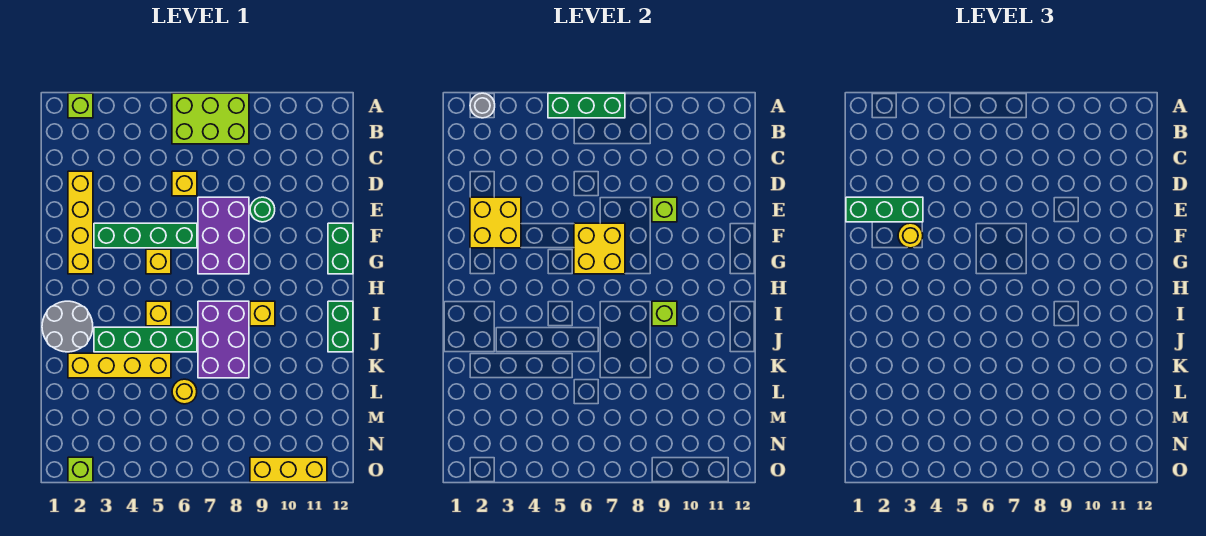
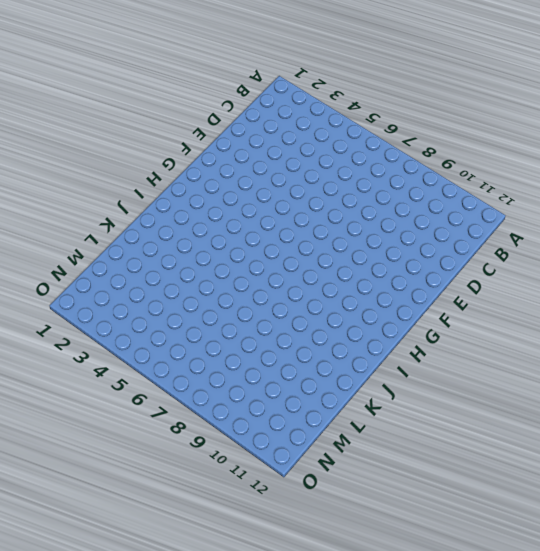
none -> lime brick A2 level 1
none -> lime brick A6:B8 level 1
none -> yellow brick D2:G2 level 1

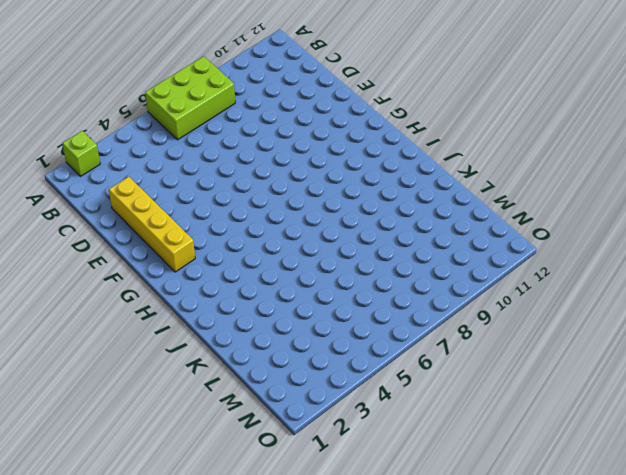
none -> yellow brick D6 level 1
none -> purple brick E7:G8 level 1
none -> green round brick E9 level 1

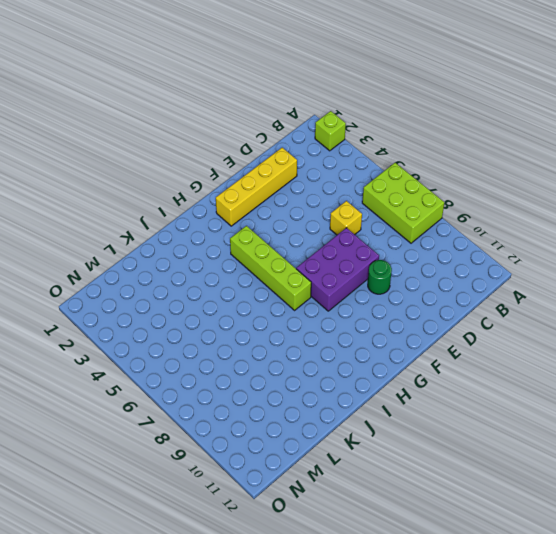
lime brick H4:H7 level 1 -> none
none -> green brick F3:F6 level 1
none -> green brick F12:G12 level 1
none -> yellow brick G5 level 1

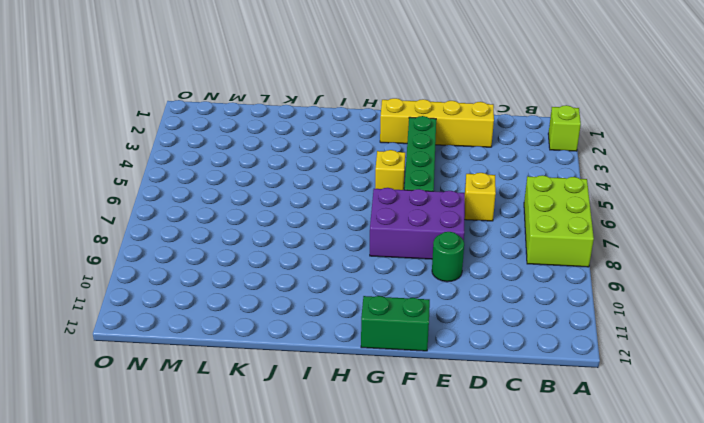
none -> grey round brick I1:J2 level 1
none -> yellow brick I5 level 1
none -> purple brick I7:K8 level 1

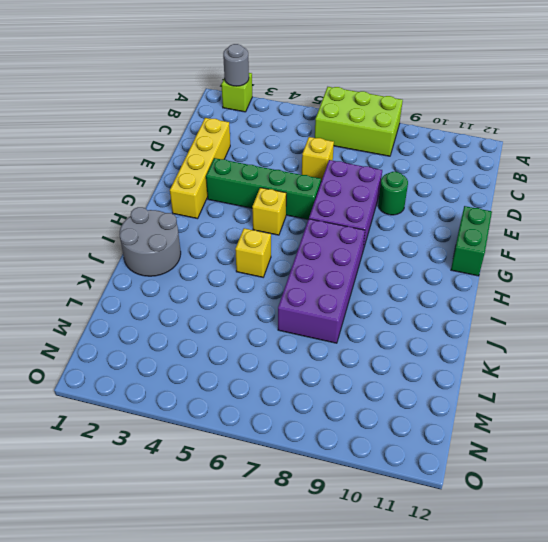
purple brick H7:K8 level 1 -> purple brick I7:K8 level 1
none -> yellow brick I9 level 1
none -> green brick I12:J12 level 1
none -> green brick J3:J6 level 1

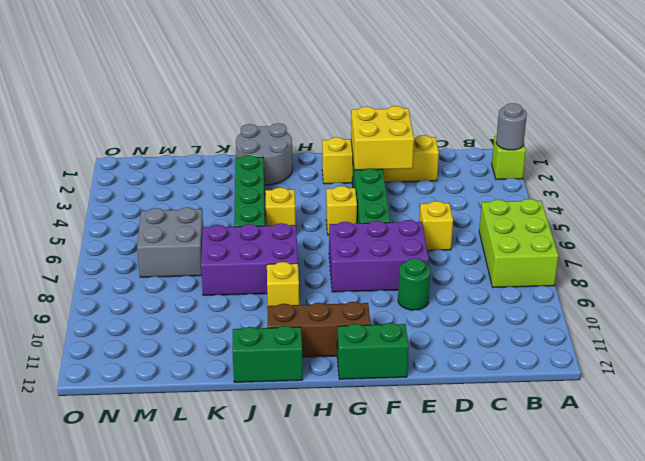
brown brick G11:I11 level 1 -> none
grey brick L6:M7 level 1 -> yellow round brick L6 level 1
none -> yellow brick K2:K5 level 1
none -> lime brick O2 level 1
none -> yellow brick O9:O11 level 1

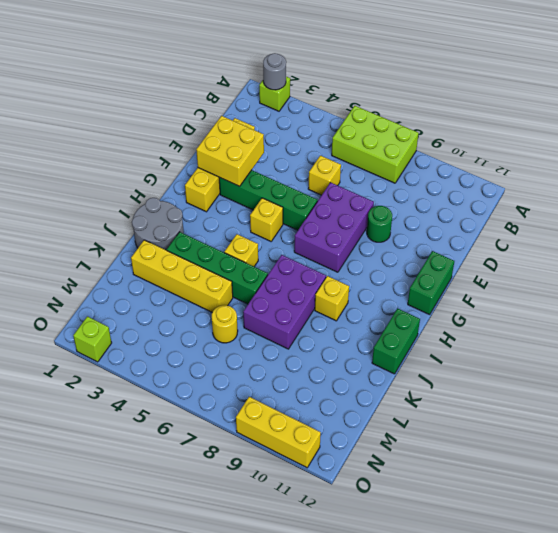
none -> green brick A5:A7 level 2
none -> lime brick E9 level 2
none -> yellow brick F6:G7 level 2

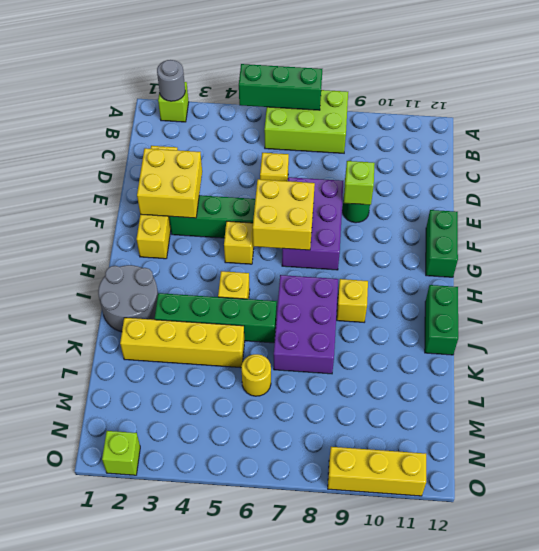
none -> lime brick I9 level 2
none -> green brick E1:E3 level 3
none -> yellow round brick F3 level 3

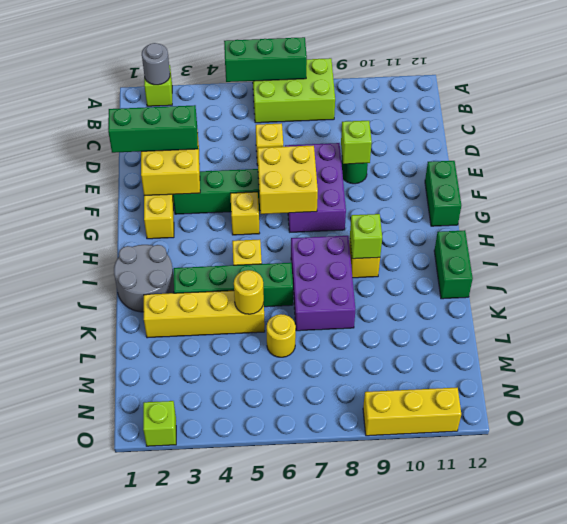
yellow round brick K5 level 2 -> yellow round brick F3 level 3

